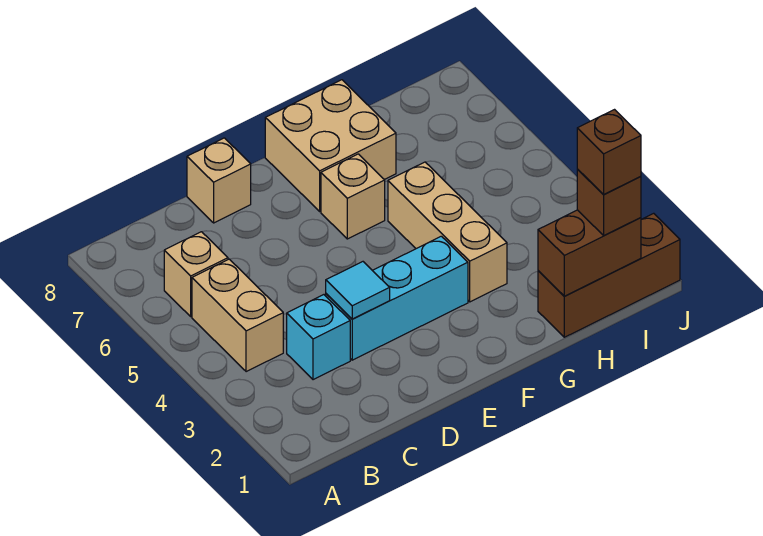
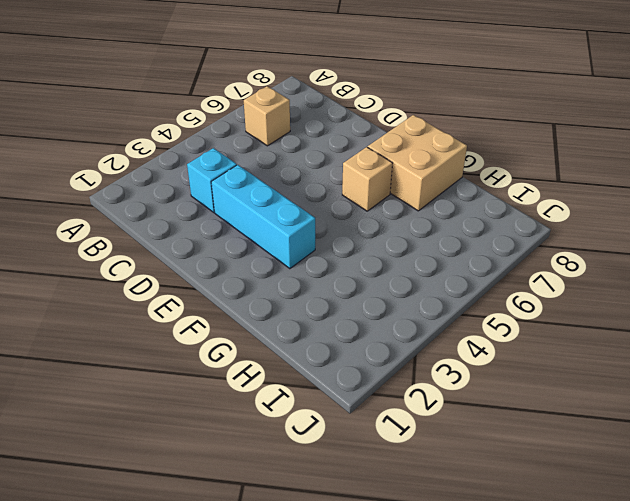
none -> tan brick B4:B5 level 1
none -> tan brick D8 level 1
none -> tan brick G3:G5 level 1

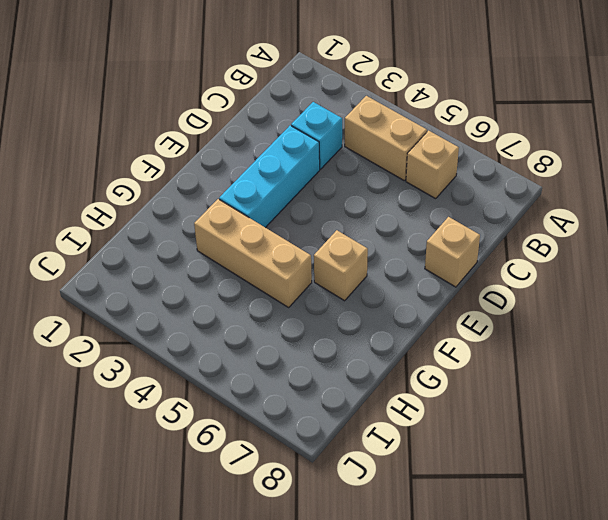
none -> tan brick F7:G8 level 1
none -> brown brick H1:J1 level 1
none -> cyan tile D3 level 2

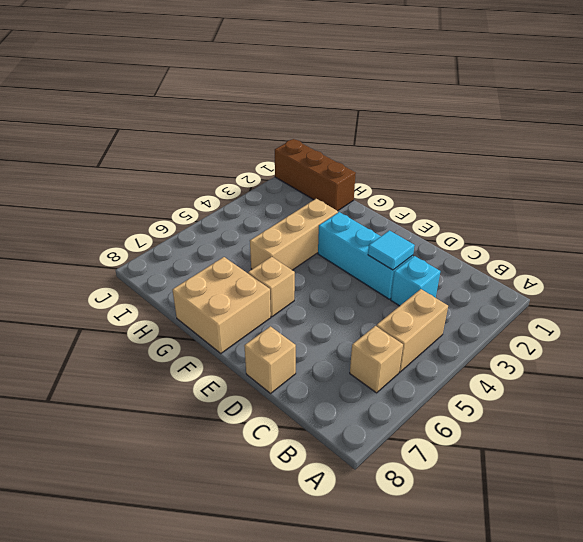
none -> brown brick H1:I1 level 2
none -> brown brick I1 level 3
none -> brown brick I1 level 4

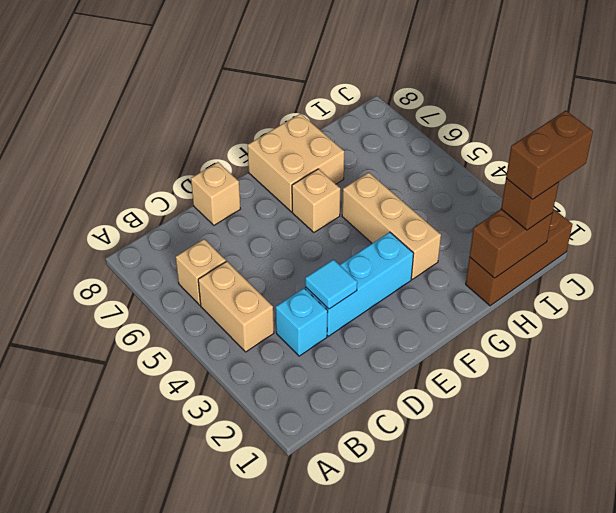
brown brick I1:J1 level 4 -> brown brick I1 level 4

